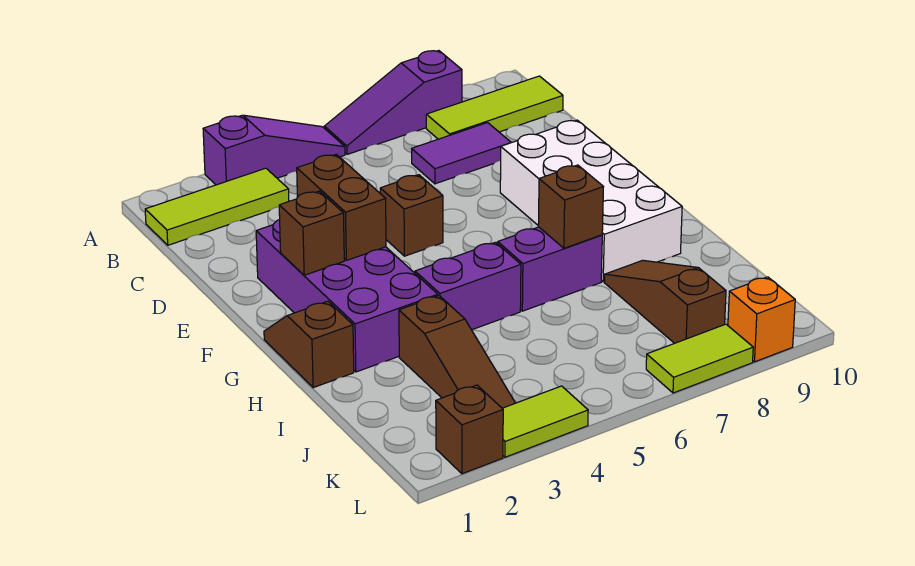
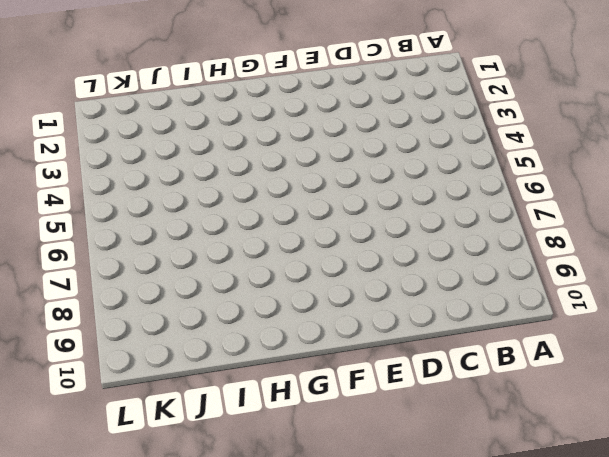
none -> purple slope A3:A5 level 1 top 3
none -> purple slope A6:A8 level 1 top 8
none -> lime tile B1:B3 level 1

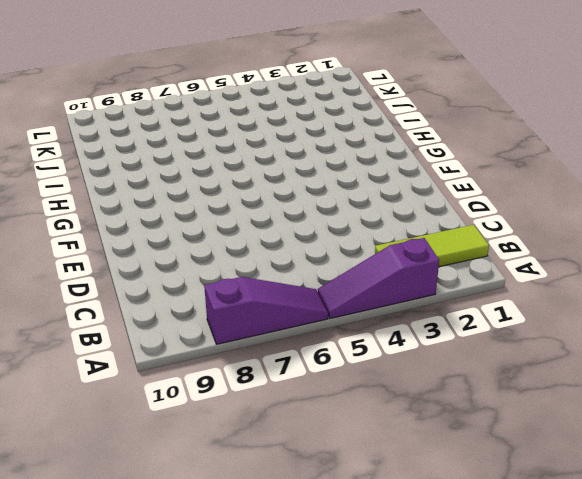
none -> lime tile B8:B10 level 1
none -> purple tile C7:C8 level 1
none -> purple brick E2:H3 level 1

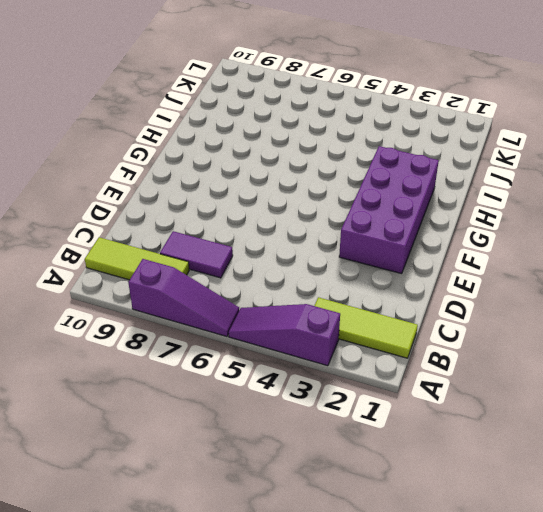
none -> brown brick E5 level 1
none -> white brick E8:H9 level 1
none -> brown slope G1:H1 level 1 top H

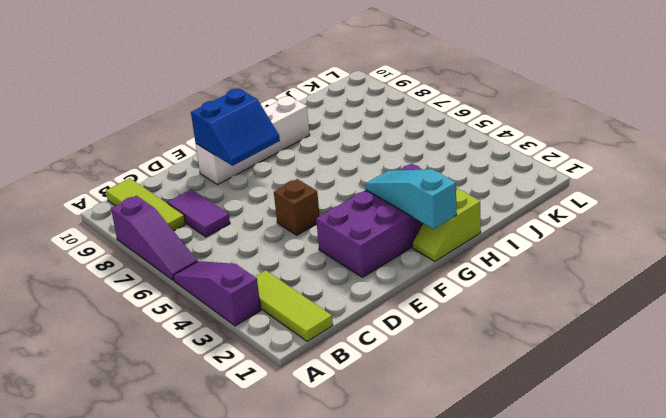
blue slope E8:F9 level 2 top 9 -> none
white brick E9:H9 level 1 -> white brick E8:H9 level 1
lime slope G1:H1 level 1 top H -> brown slope G1:H1 level 1 top H
cyan slope G1:G3 level 2 top 1 -> none
none -> purple brick H4:H5 level 1
none -> purple brick H6:H7 level 1
none -> brown slope I3:K3 level 1 top I

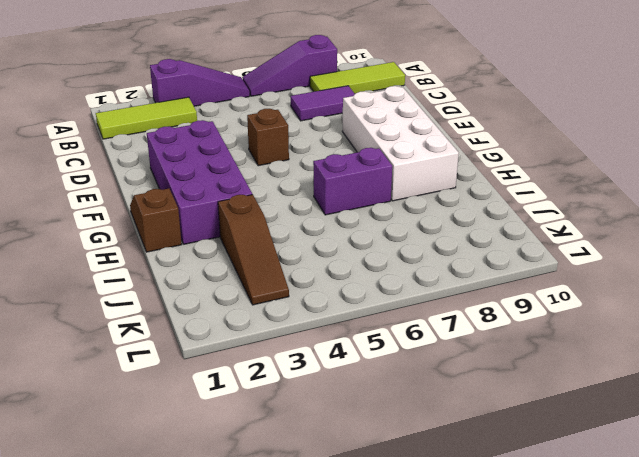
none -> purple brick H4:H5 level 1
none -> brown slope I8:K8 level 1 top K
none -> brown brick L2 level 1

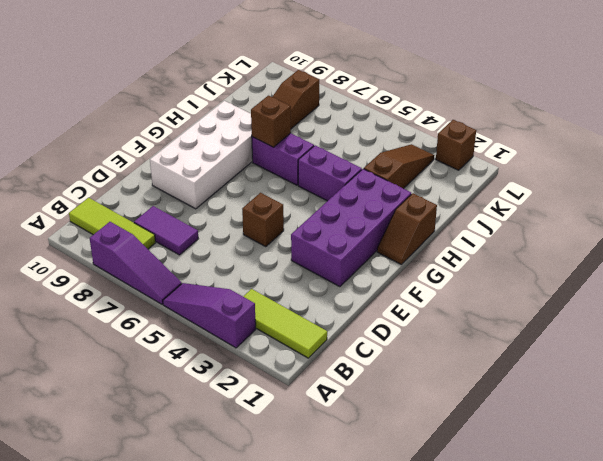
none -> lime tile L3:L4 level 1
none -> lime tile L7:L8 level 1
none -> orange brick L9 level 1

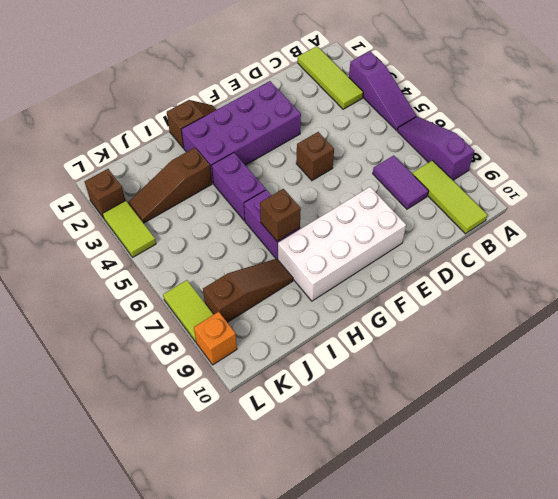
none -> brown brick E3:F3 level 2
none -> brown brick F2 level 2

